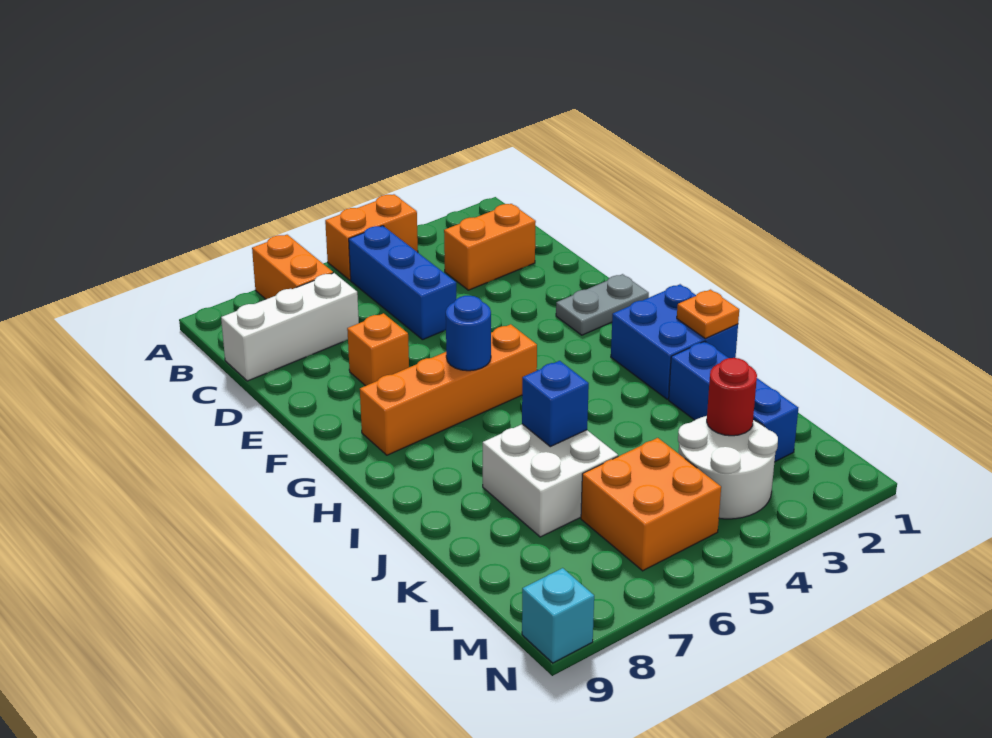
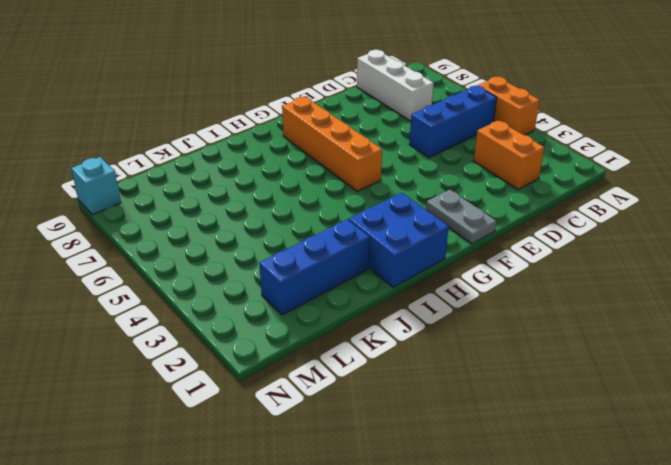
none -> orange brick A7:B7 level 1
none -> orange brick E7 level 1
none -> white brick J6:K7 level 1

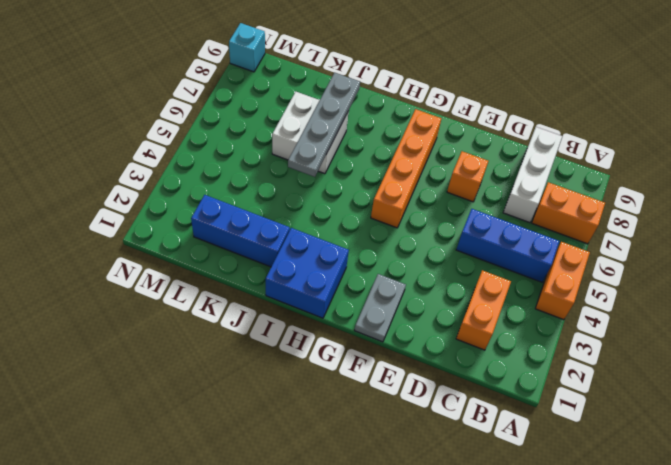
grey plate J5:J8 level 2 -> blue brick J6 level 2
none -> white round brick L3:M4 level 1
none -> orange brick L5:M6 level 1
none -> blue round brick G6 level 2

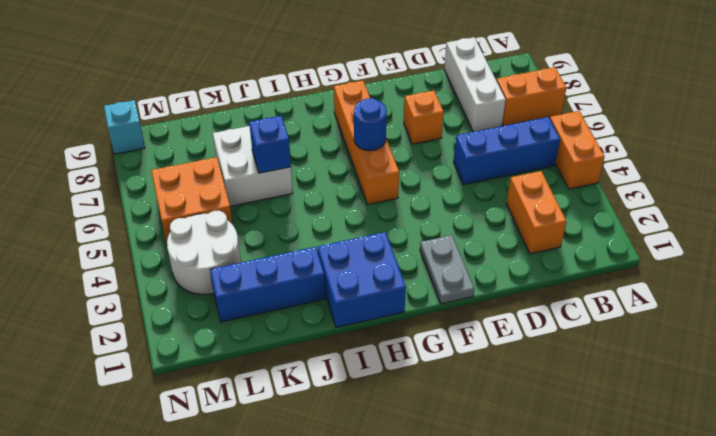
none -> orange plate I1 level 2
none -> red round brick L3 level 2

